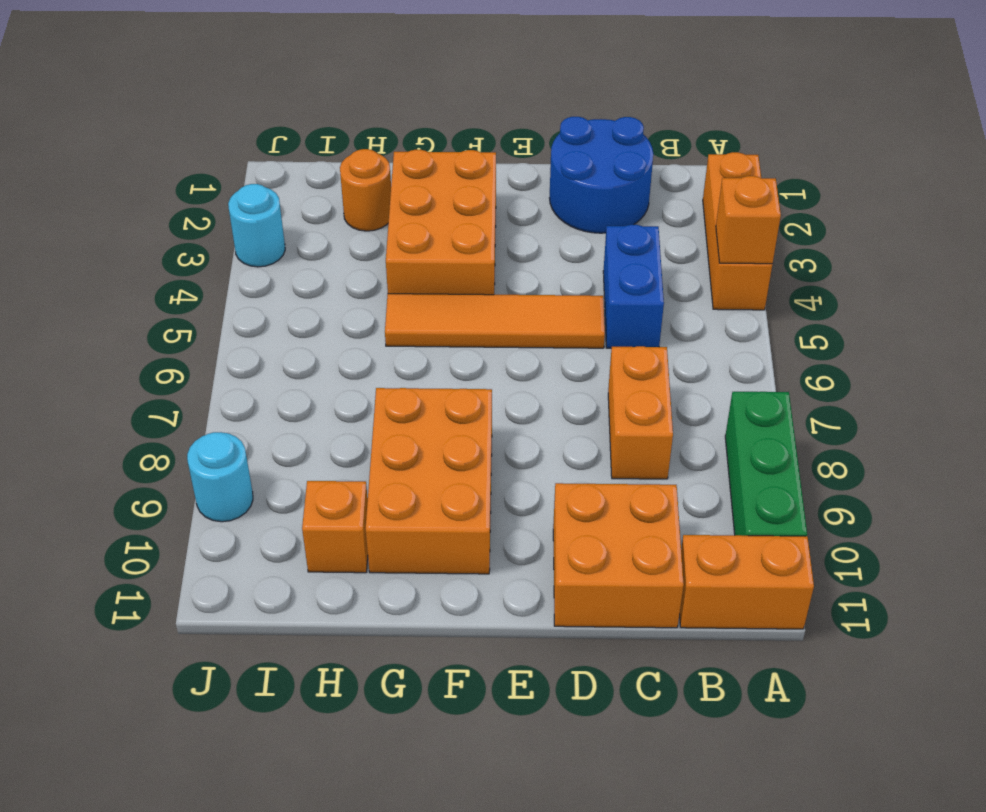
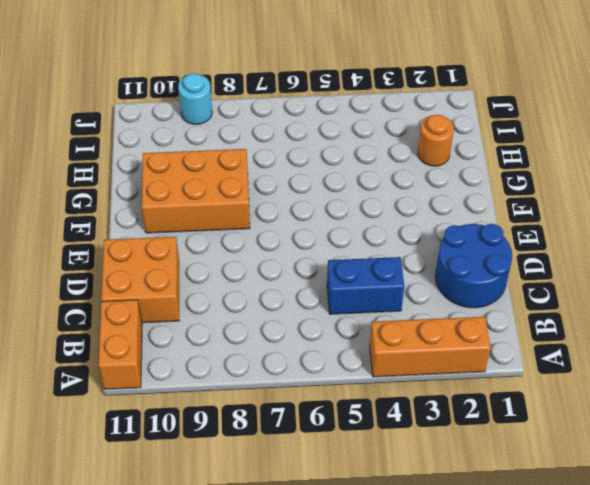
none -> green brick A8:A10 level 1
none -> orange brick C7:C8 level 1
none -> orange tile D5:G5 level 1

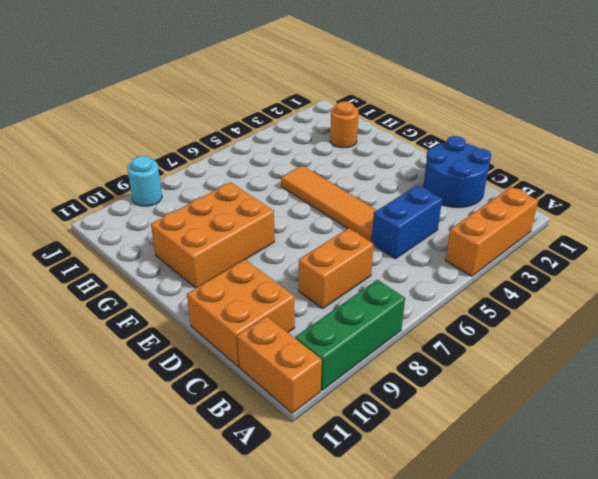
none -> orange brick F2:G4 level 1
none -> orange brick H10 level 1
none -> cyan round brick J3 level 1

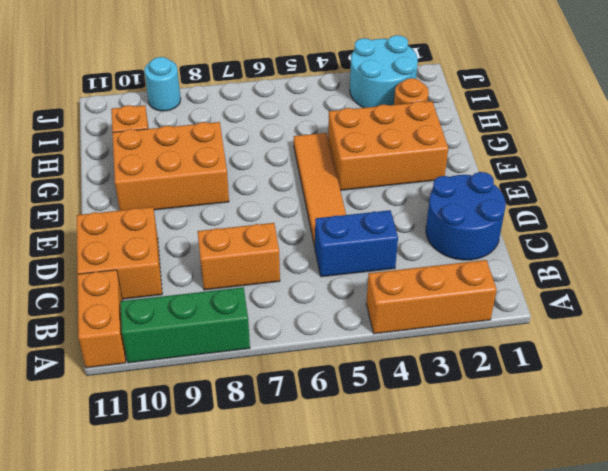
cyan round brick I2:J3 level 1 -> cyan round brick J3 level 1
none -> orange brick A4 level 2

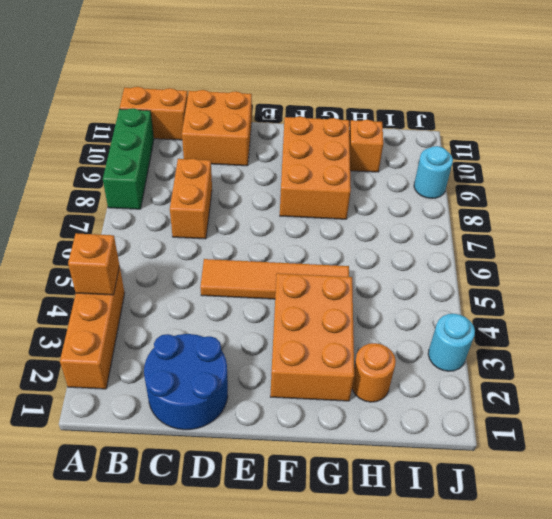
none -> blue brick C4:C5 level 1

